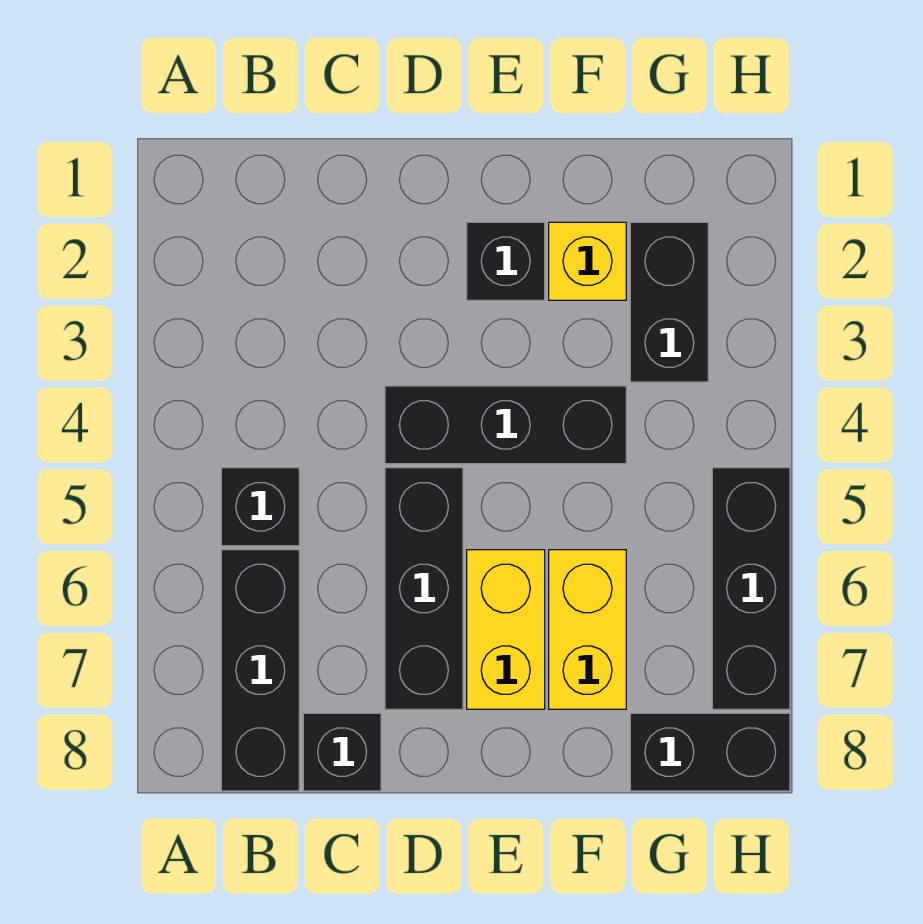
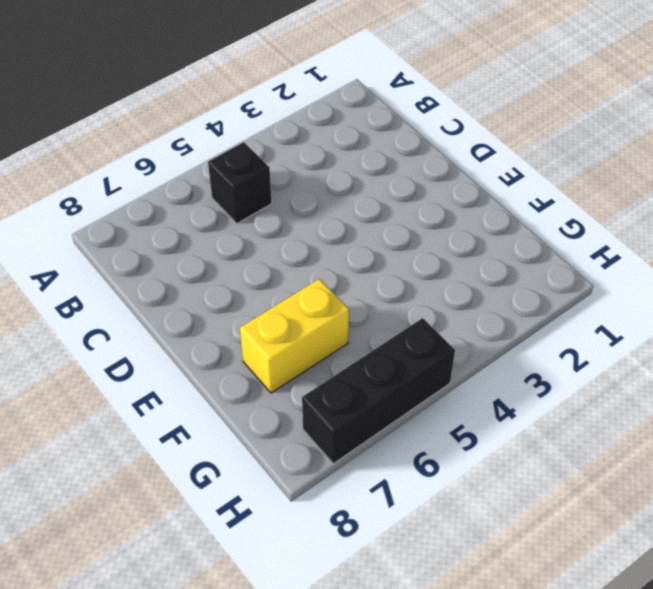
none -> black brick B6:B8 level 1
none -> black brick C8 level 1
none -> black brick D4:F4 level 1

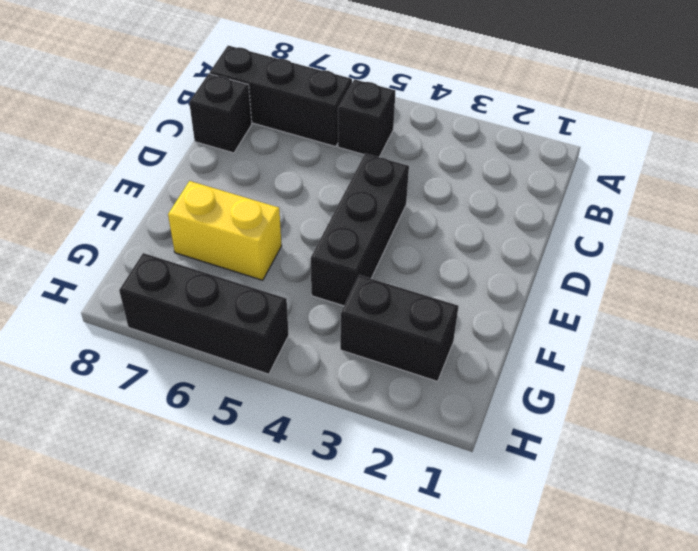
none -> black brick D5:D7 level 1
none -> black brick E2 level 1
none -> yellow brick E6:E7 level 1

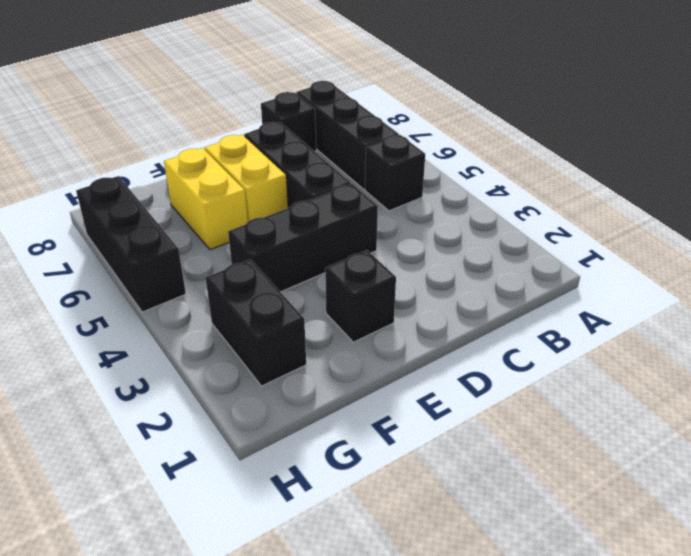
none -> yellow brick F2 level 1
none -> black brick G8:H8 level 1

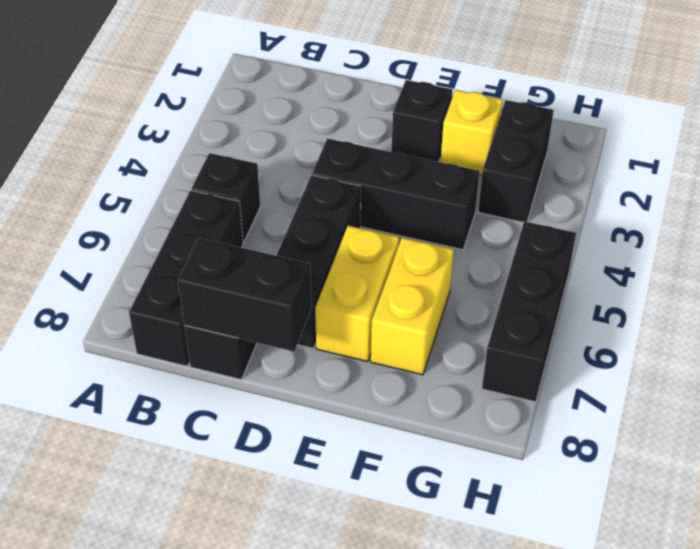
black brick C8:D8 level 2 -> black brick G8:H8 level 1

